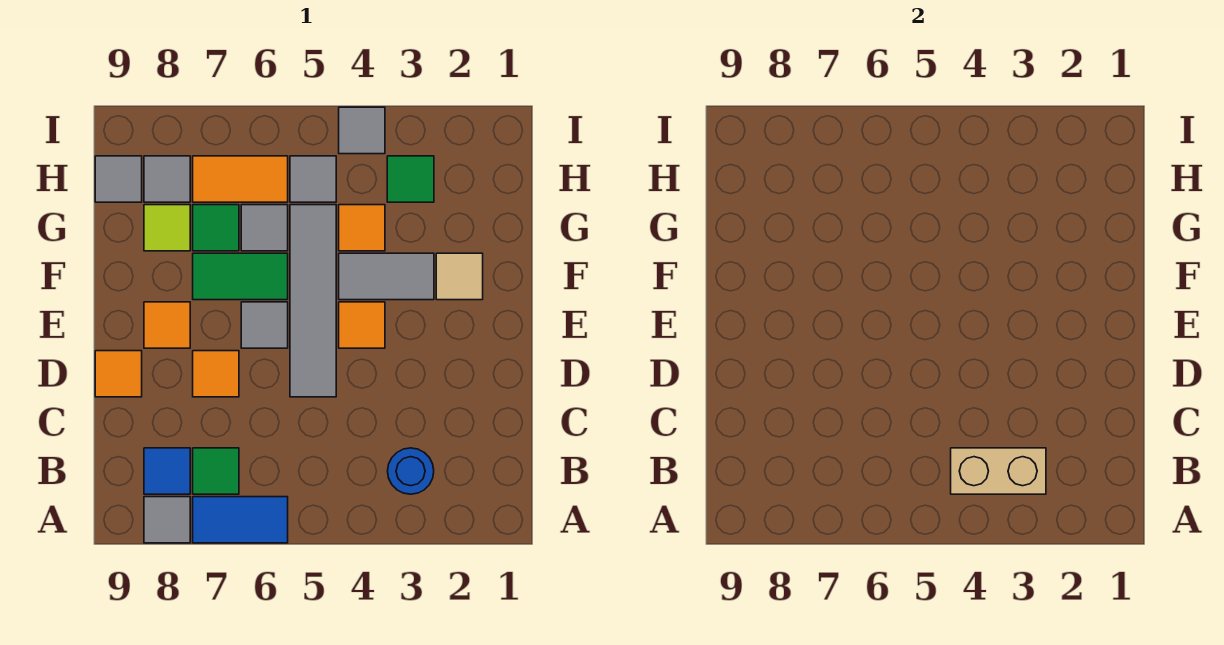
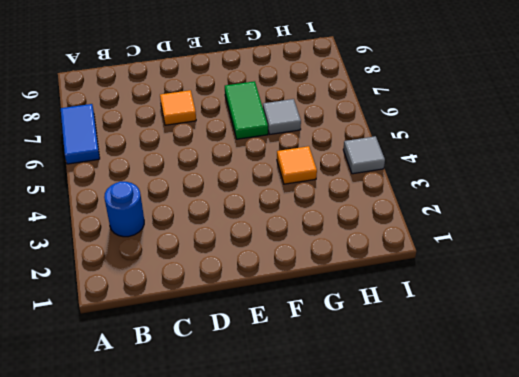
none -> grey tile A8 level 1
none -> green tile B7 level 1
none -> blue tile B8 level 1

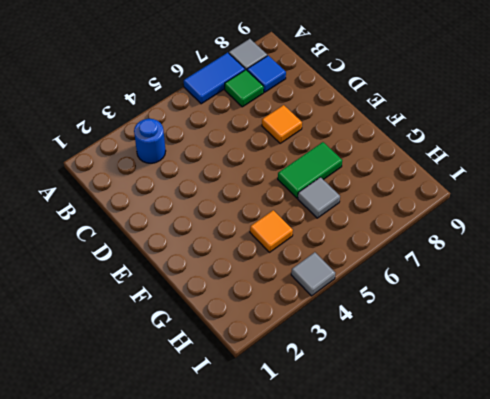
none -> grey tile D5:G5 level 1
none -> orange tile D9 level 1
none -> orange tile E4 level 1

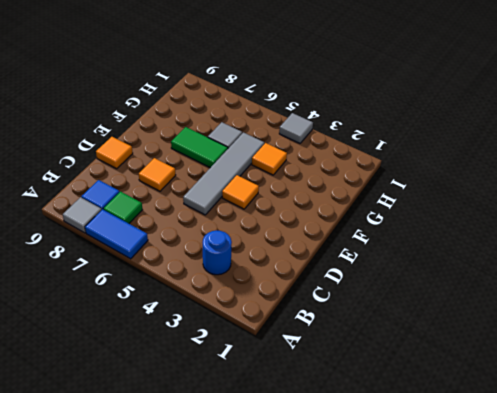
none -> grey tile E6 level 1
none -> orange tile E8 level 1
none -> tan tile F2 level 1

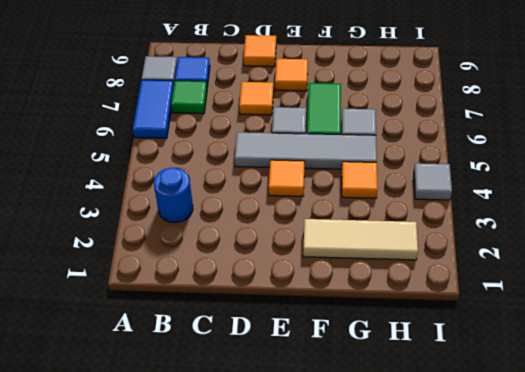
tan tile F2:H2 level 1 -> tan tile F2 level 1
none -> grey tile F3:F4 level 1
none -> green tile G7 level 1
none -> lime tile G8 level 1

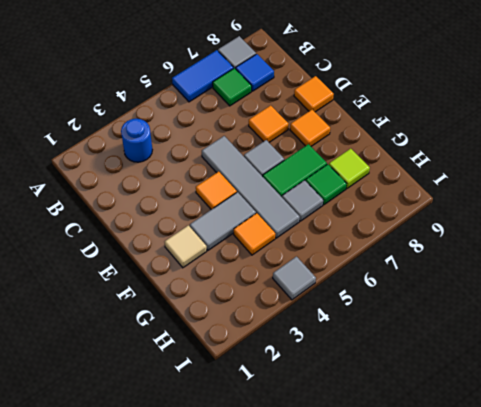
none -> green tile H3 level 1
none -> grey tile H5 level 1
none -> orange tile H6:H7 level 1

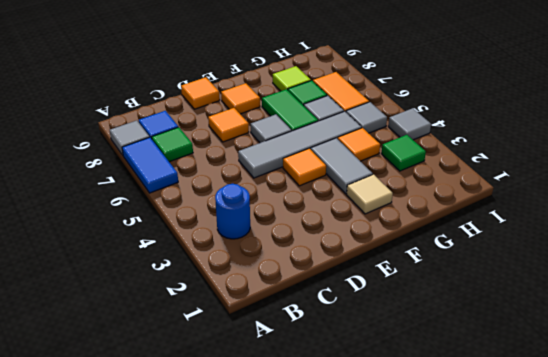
none -> grey tile H8 level 1
none -> grey tile H9 level 1
none -> tan brick B3:B4 level 2

